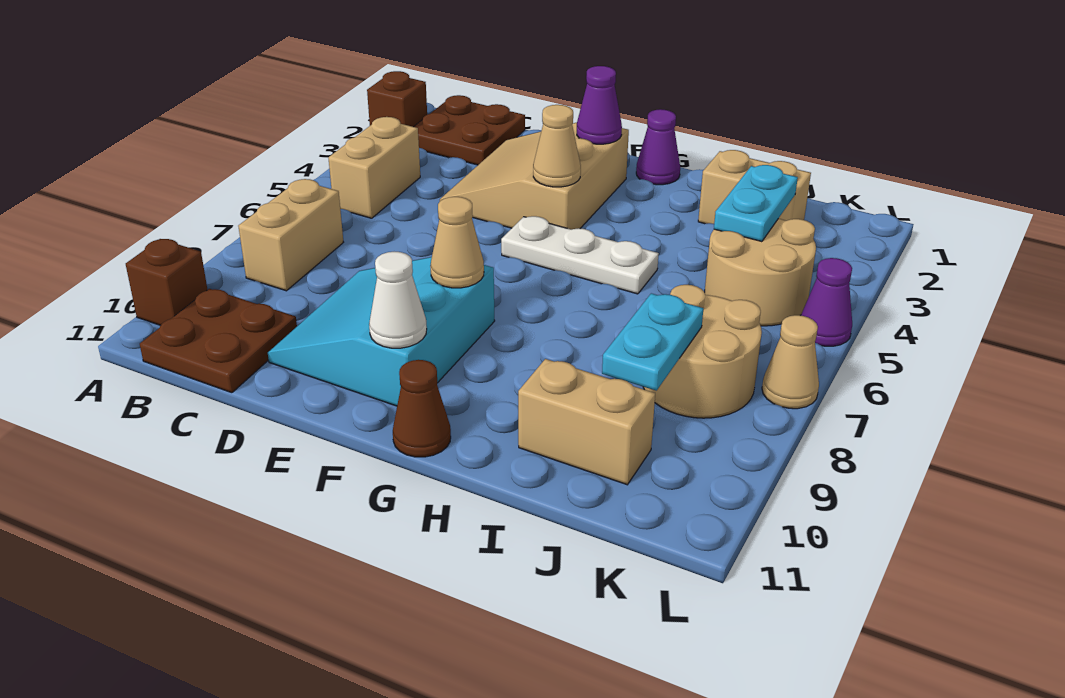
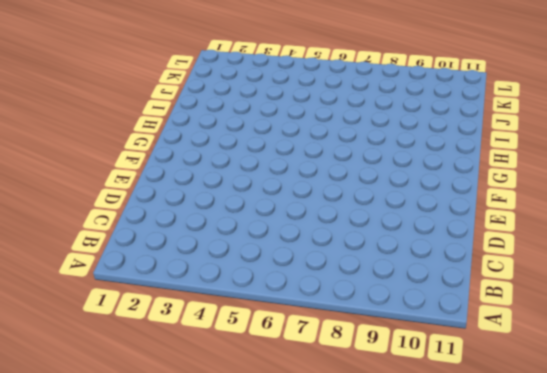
none -> brown brick A2 level 1
none -> brown brick A10 level 1
none -> brown plate B1:C2 level 1

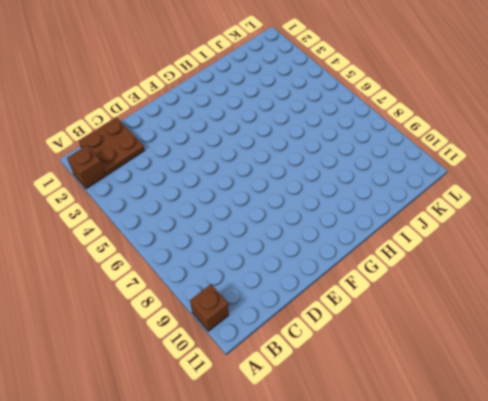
none -> tan brick B4:B5 level 1
none -> tan brick B7:B8 level 1
none -> brown plate B10:C11 level 1

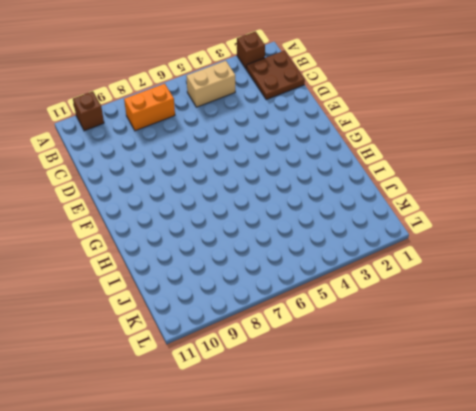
orange brick B7:B8 level 1 -> tan brick B7:B8 level 1
none -> brown plate B10:C11 level 1
none -> tan slope D2:F4 level 1 top F
none -> cyan slope D8:F10 level 1 top F

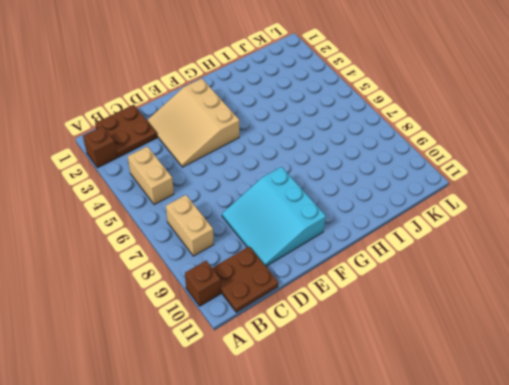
none -> white plate F5:H5 level 1
none -> purple cone G1 level 1
none -> brown cone G11 level 1

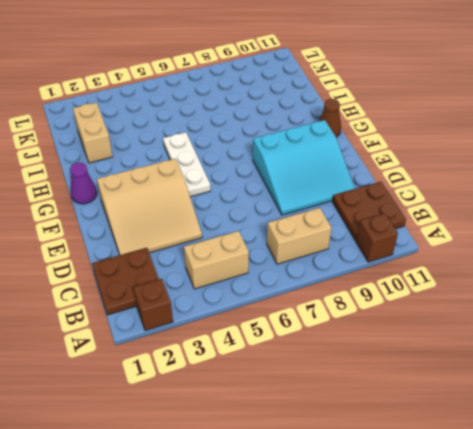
none -> tan brick I10:J10 level 1
none -> tan round brick J4:K5 level 1
none -> tan round brick J7:K8 level 1

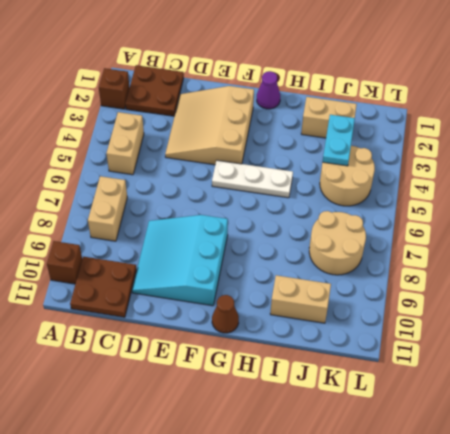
none -> purple cone L5 level 1
none -> tan cone L7 level 1
none -> purple cone F2 level 2

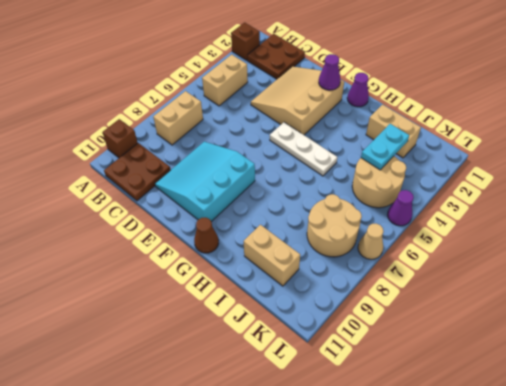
none -> tan cone F4 level 2
none -> tan cone F8 level 2
none -> white cone F10 level 2

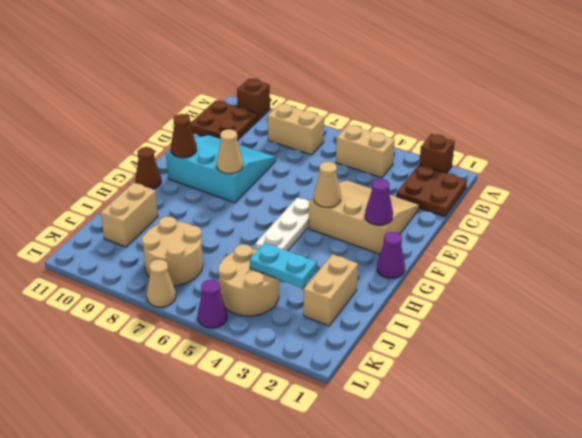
brown cone F10 level 2 -> white cone F10 level 2
none -> cyan plate J8:J9 level 2

